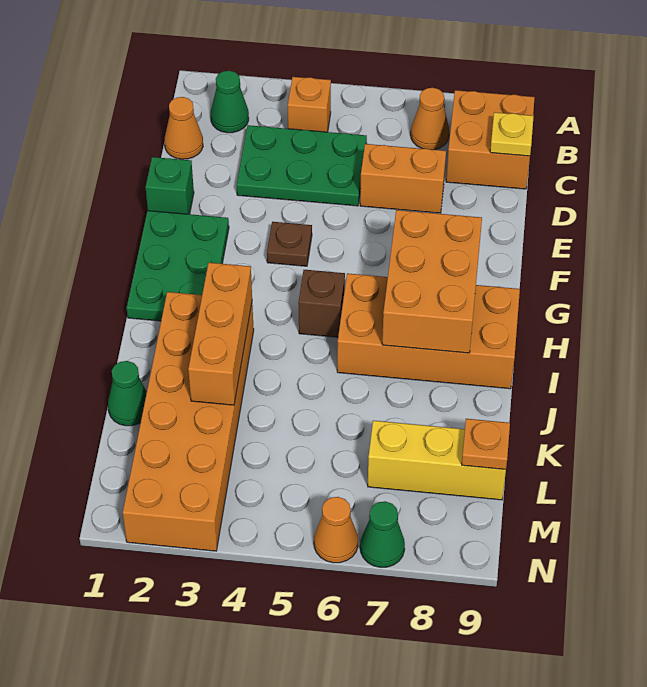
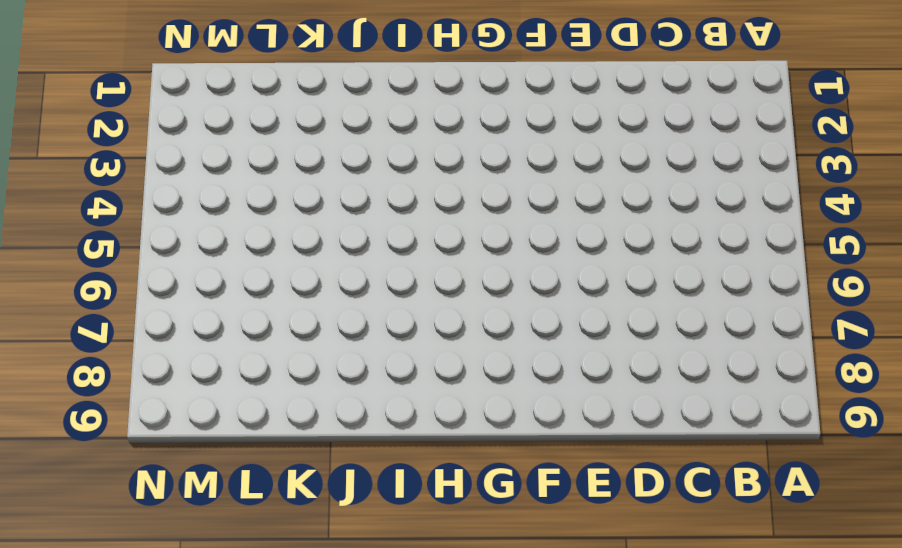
none -> green cone B2 level 1
none -> orange brick B4 level 1
none -> orange cone B7 level 1

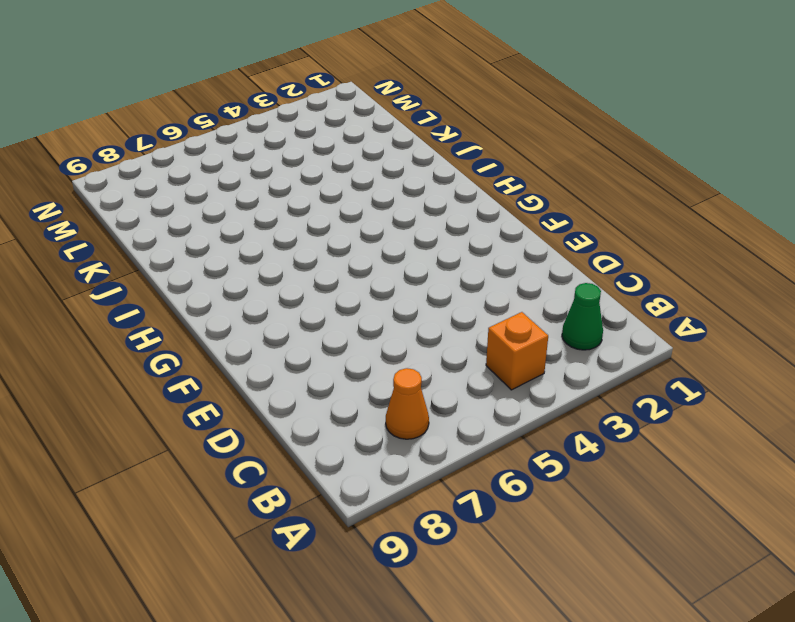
none -> orange brick B8:C9 level 1
none -> orange cone C1 level 1
none -> green plate C3:D5 level 1

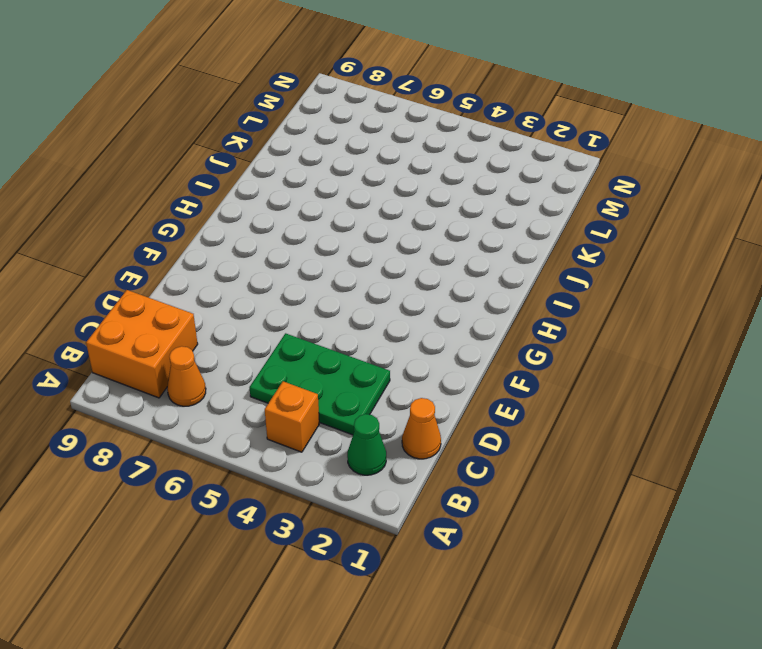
none -> orange brick D6:D7 level 1
none -> green brick E1 level 1
none -> green plate F1:H2 level 1

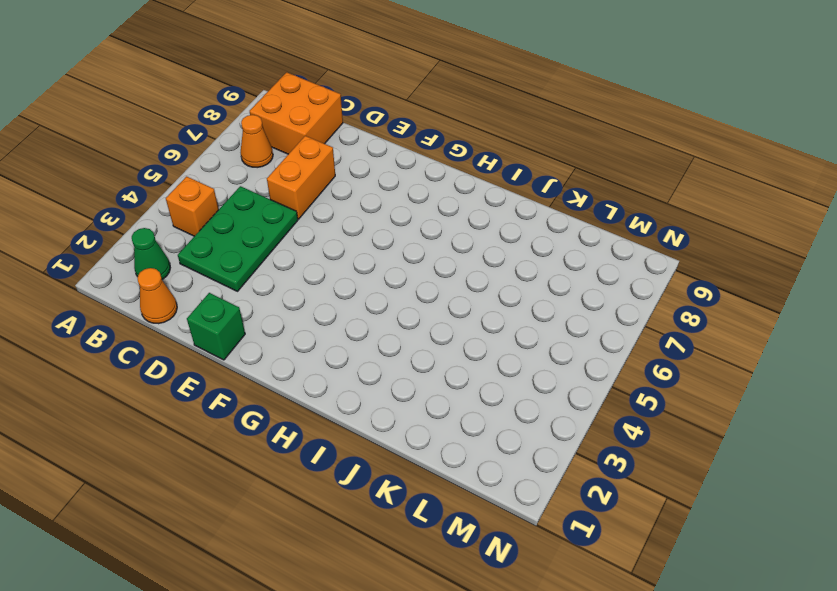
none -> green plate F1:H2 level 1
none -> brown plate F4 level 1
none -> brown brick H5 level 1

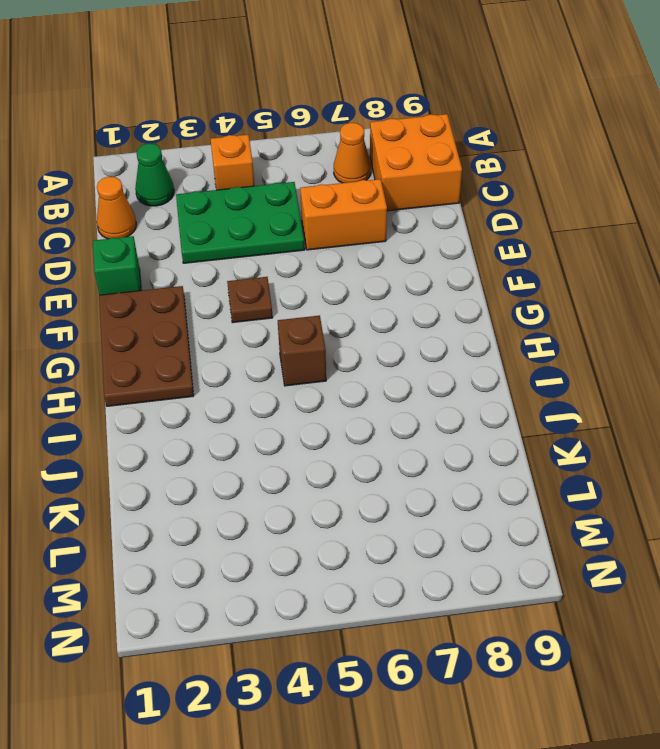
brown plate F1:H2 level 1 -> green plate F1:H2 level 1
none -> orange brick H6:I9 level 1
none -> orange brick I2:N3 level 1
none -> green cone K1 level 1

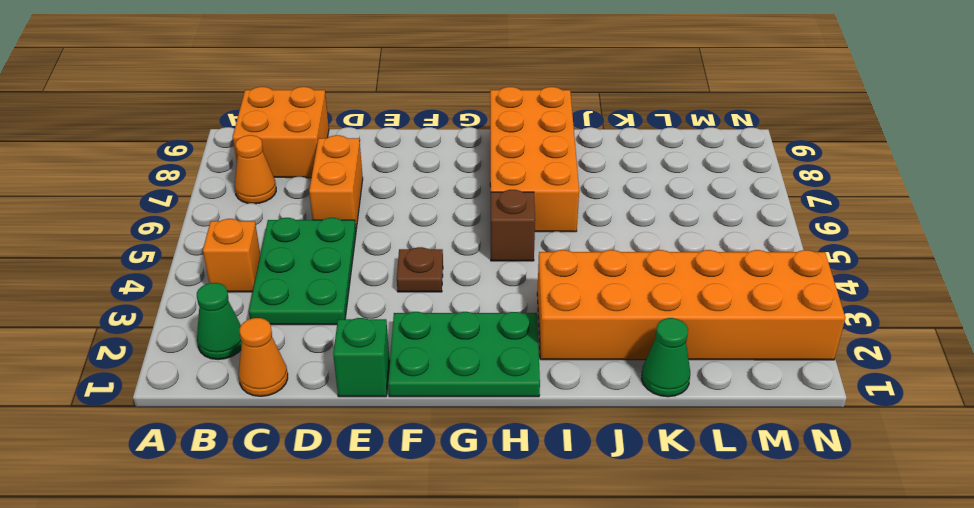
none -> yellow brick L7:L9 level 1
none -> orange cone N6 level 1
none -> green cone N7 level 1

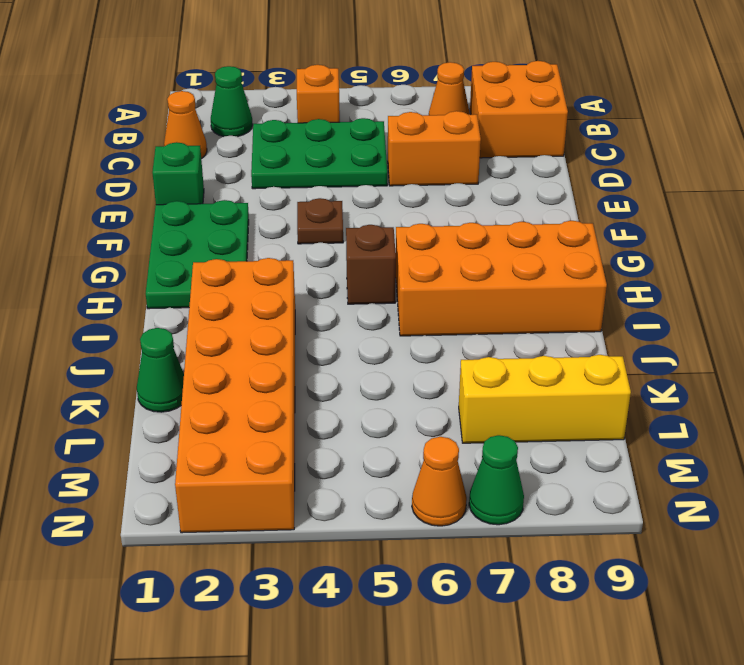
none -> yellow plate C9 level 2
none -> orange brick G7:I8 level 2
none -> orange brick I3:K3 level 2

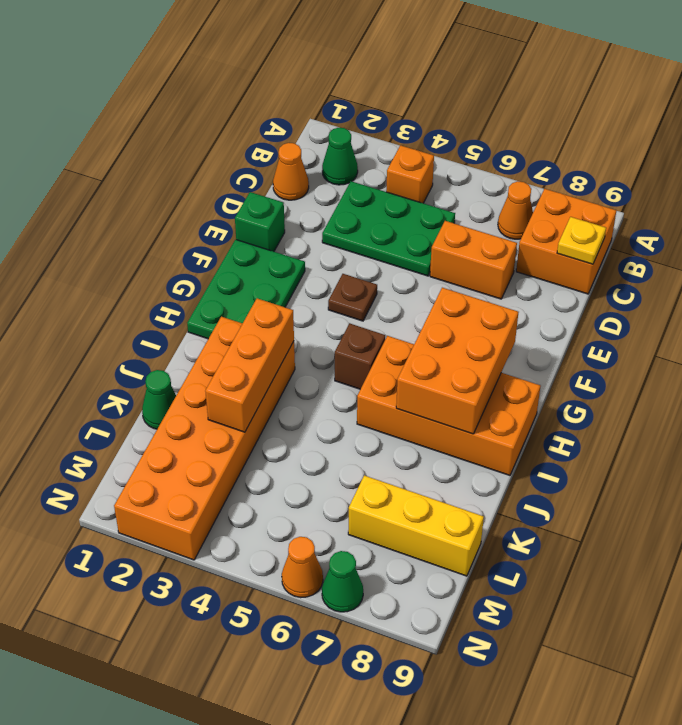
none -> orange plate L9 level 2

